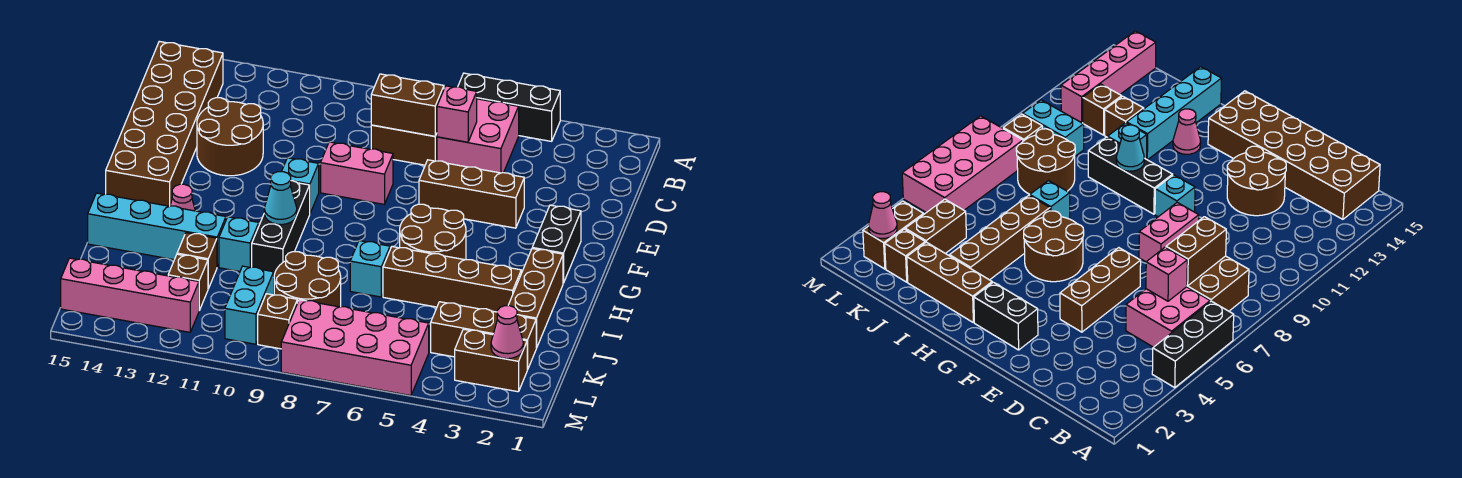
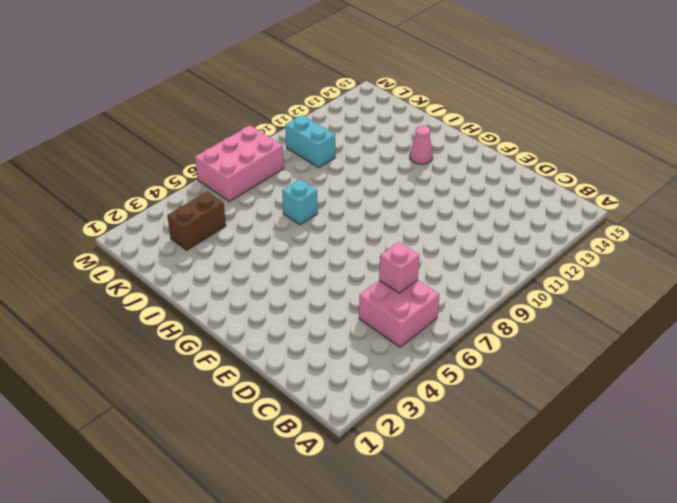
pink brick L6:M8 level 1 -> pink brick L5:M8 level 1
none -> black brick A4:A6 level 1
none -> brown brick B7:C8 level 1
none -> brown brick B14:G15 level 1
none -> brown round brick D12:E13 level 1

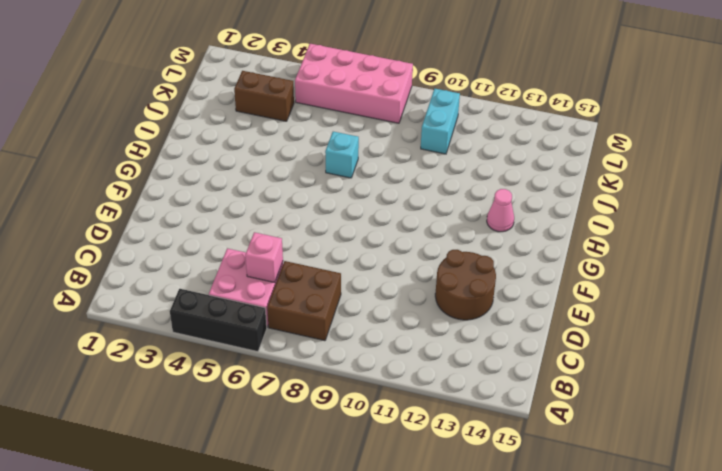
none -> brown brick B14:G15 level 1
none -> brown brick E4:E6 level 1
none -> pink brick E8:E9 level 1
none -> black brick F2:G2 level 1

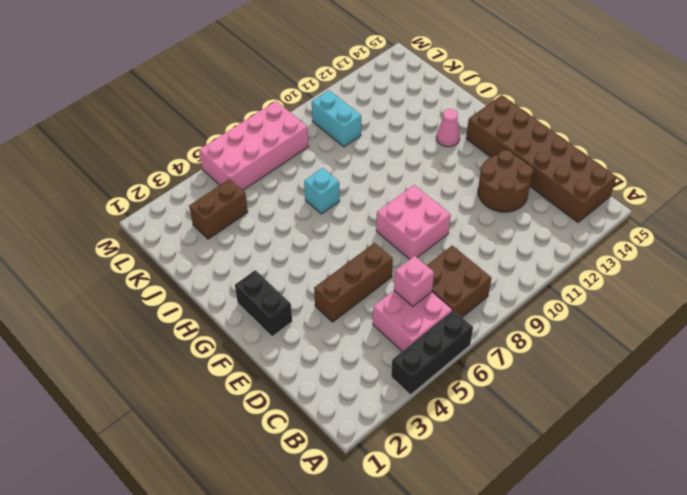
pink brick E8:F9 level 1 -> pink brick E8:E9 level 1
none -> cyan brick F10 level 1
none -> brown round brick G5:H6 level 1
none -> black brick G10:I10 level 1
none -> brown brick H2:J2 level 1

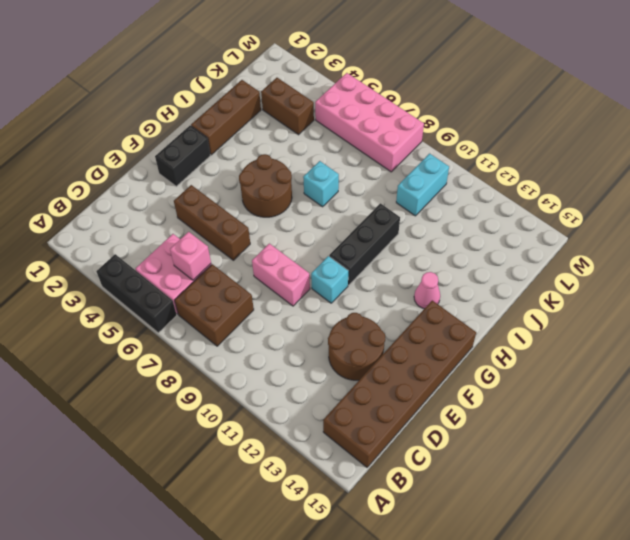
none -> brown brick I3:I6 level 1
none -> cyan brick I11 level 1
none -> cyan brick I12:I15 level 1
none -> brown round brick J8:K9 level 1

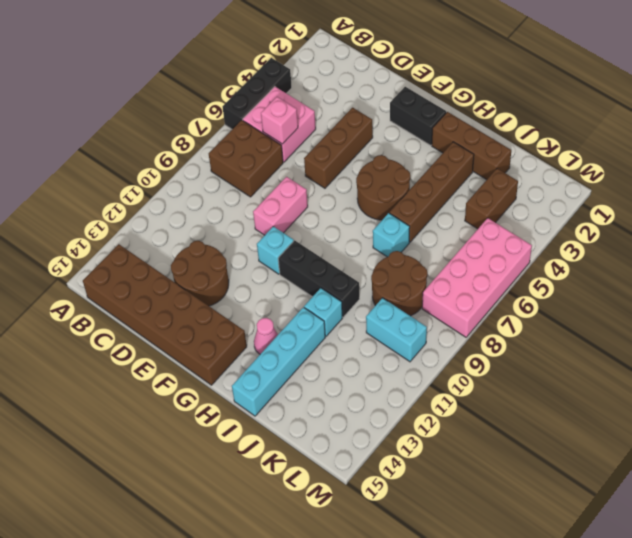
none -> brown brick J12 level 1
none -> brown brick K2 level 1
none -> brown brick K12 level 1
none -> brown brick L2:L3 level 1

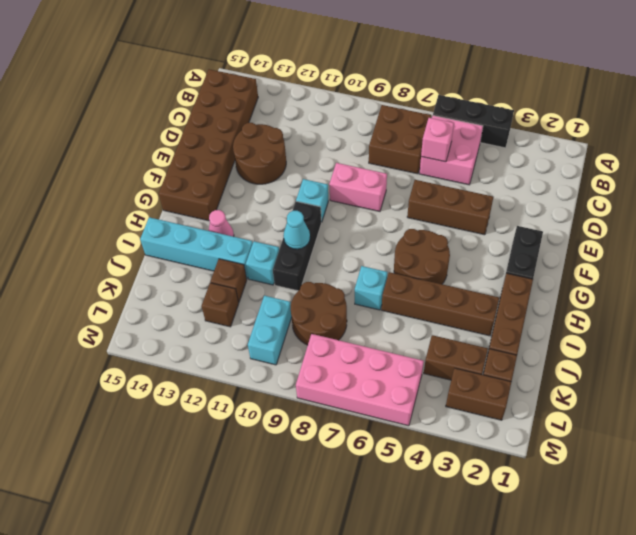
none -> brown brick L9 level 1
none -> pink brick L12:L15 level 1
none -> brown brick C7:C8 level 2
none -> pink cone L2 level 2

